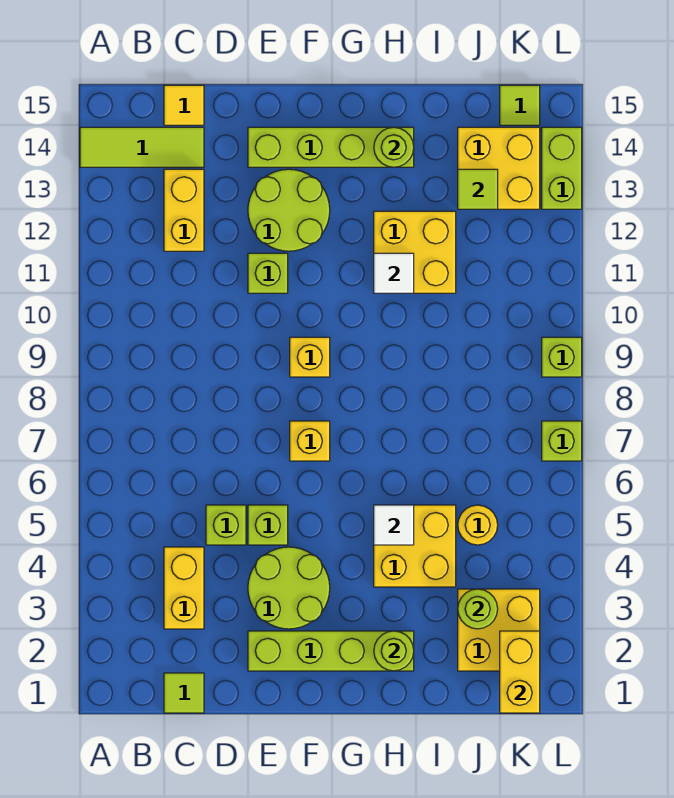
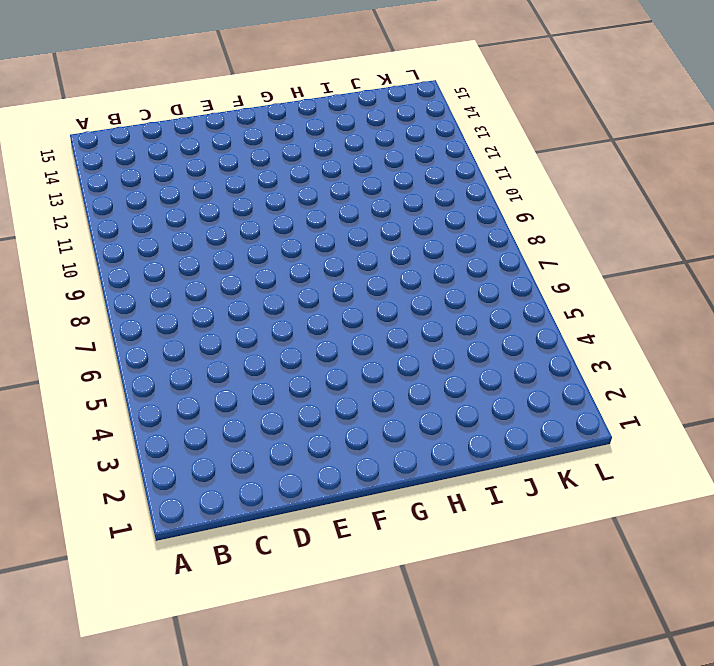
none -> lime tile A14:C14 level 1
none -> lime tile C1 level 1
none -> yellow brick C3:C4 level 1
none -> yellow brick C12:C13 level 1

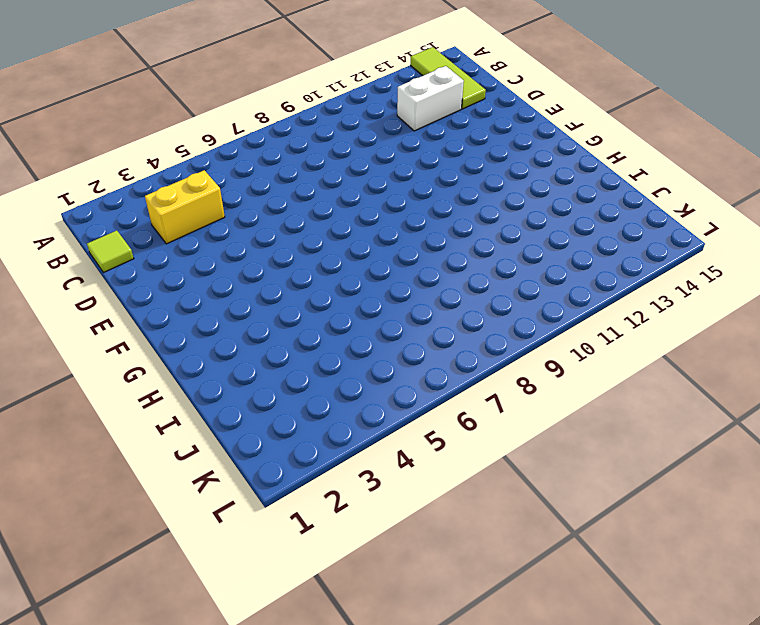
white brick C12:C13 level 1 -> yellow brick C12:C13 level 1
none -> yellow tile C15 level 1
none -> lime brick D5 level 1
none -> lime brick E2:H2 level 1
none -> lime round brick E3:F4 level 1

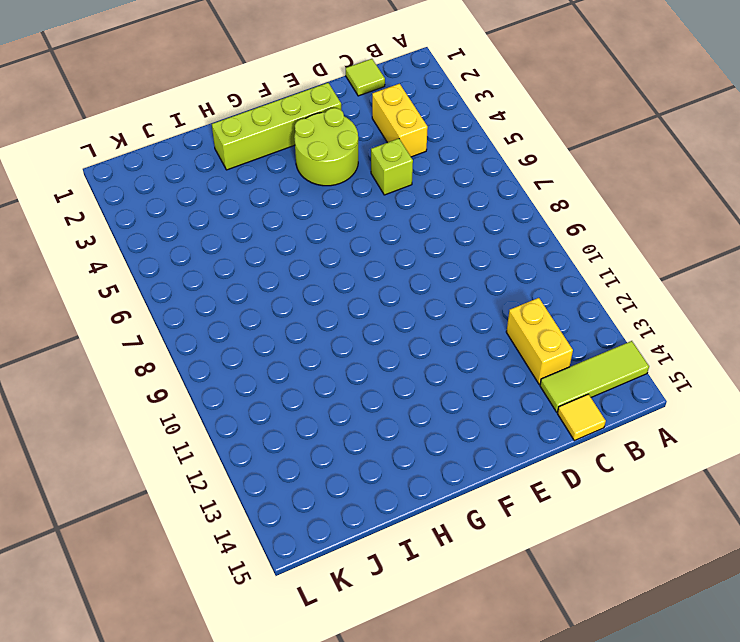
none -> lime brick E5 level 1
none -> lime brick E11 level 1
none -> lime round brick E12:F13 level 1
none -> lime brick E14:H14 level 1

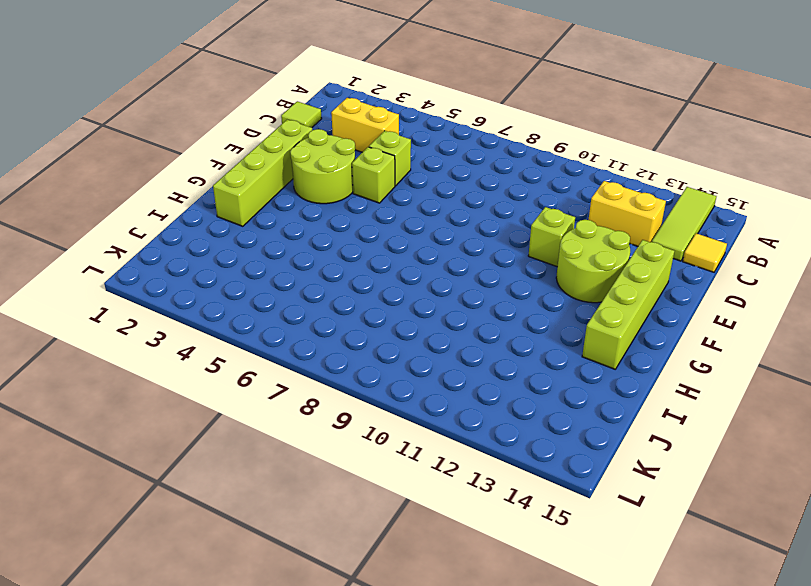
none -> yellow brick F7 level 1
none -> yellow brick F9 level 1
none -> yellow brick H4:I5 level 1
none -> yellow brick H11:I12 level 1

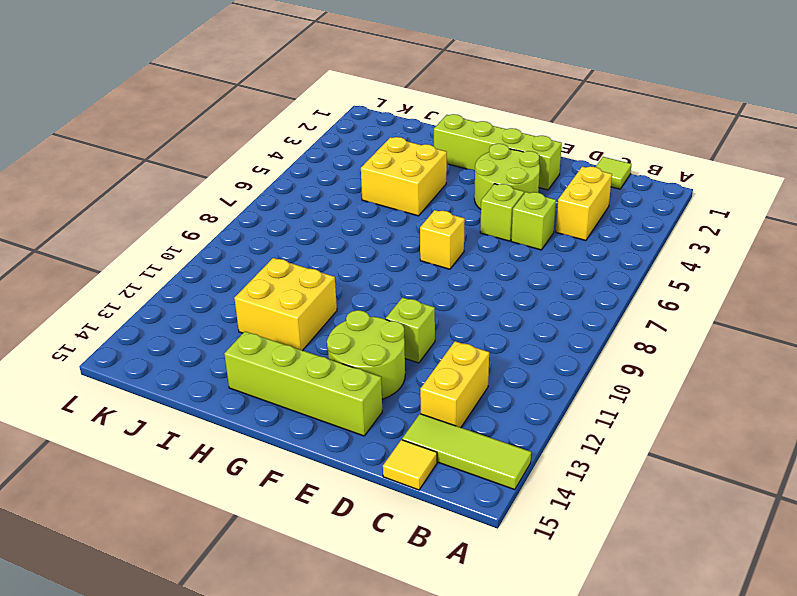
none -> yellow brick F9 level 1
none -> yellow brick J2:K3 level 1
none -> yellow round brick J5 level 1
none -> yellow brick J13:K14 level 1

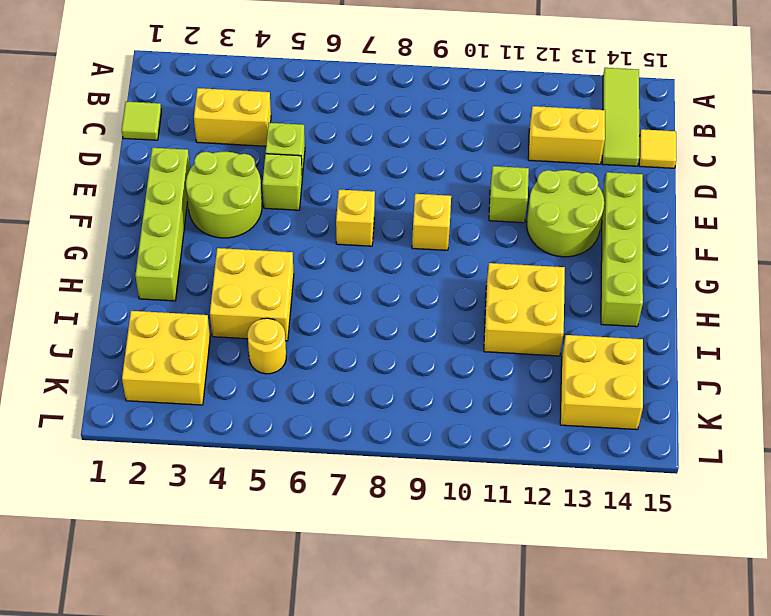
none -> lime tile K15 level 1
none -> lime brick L7 level 1
none -> lime brick L9 level 1
none -> lime brick L13:L14 level 1

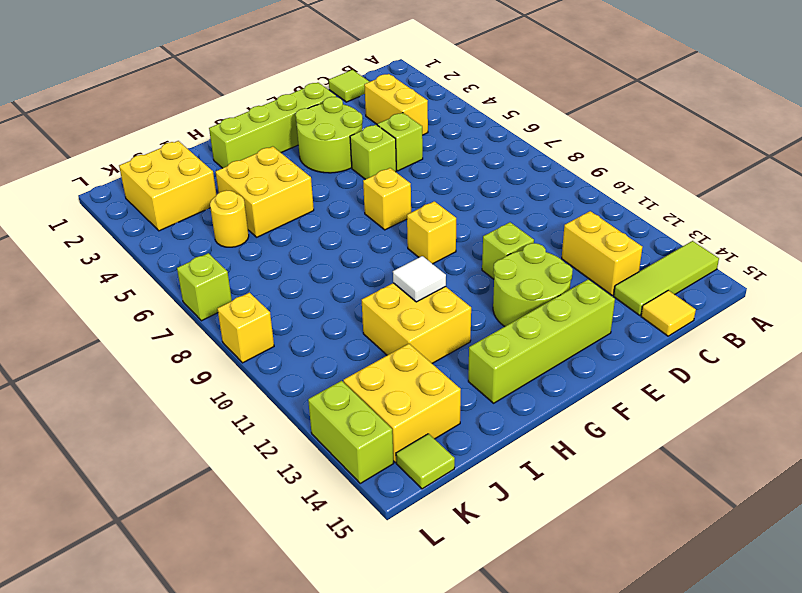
yellow brick L9 level 1 -> lime brick L9 level 1
none -> lime round brick H2 level 2
none -> white tile H5 level 2
none -> lime round brick H14 level 2
none -> lime round brick J3 level 2

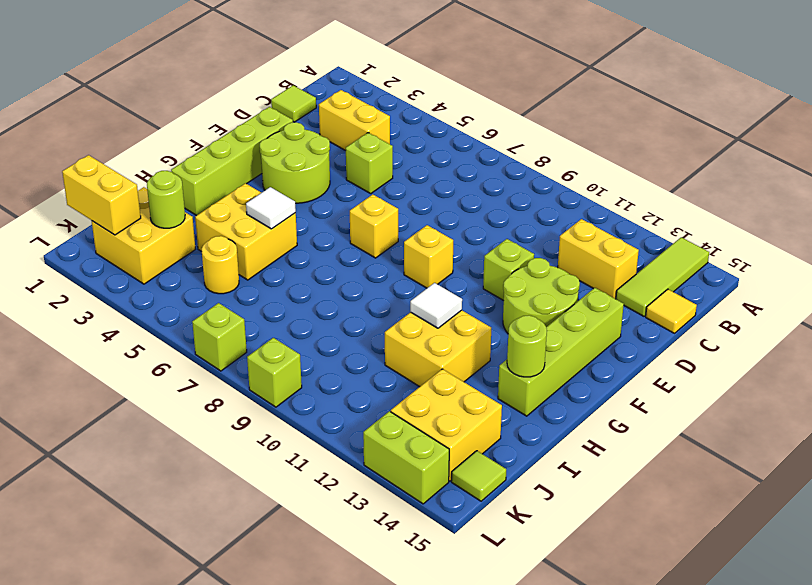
none -> lime brick E5 level 1
none -> lime round brick H2 level 2
none -> lime tile J13 level 2

